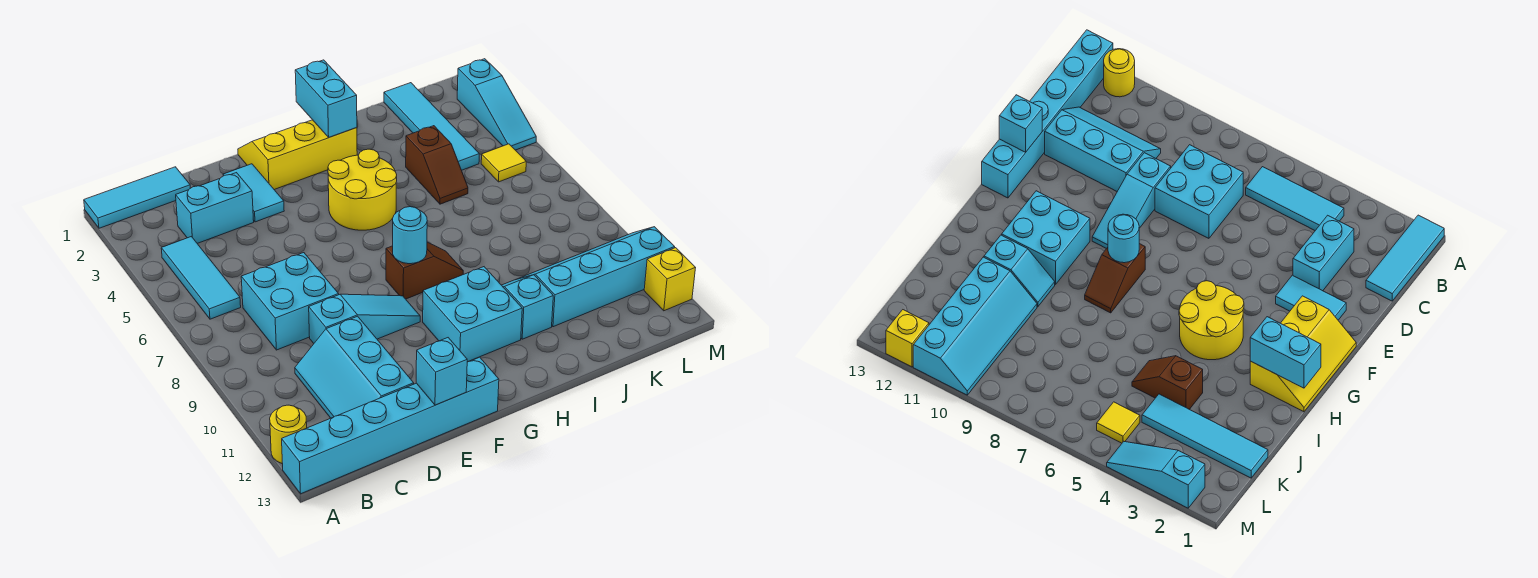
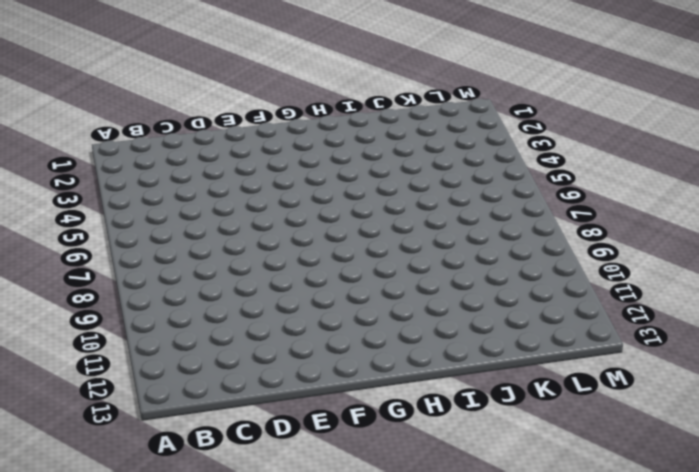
none -> cyan tile A1:C1 level 1
none -> yellow round brick A12 level 1
none -> cyan brick A13:F13 level 1

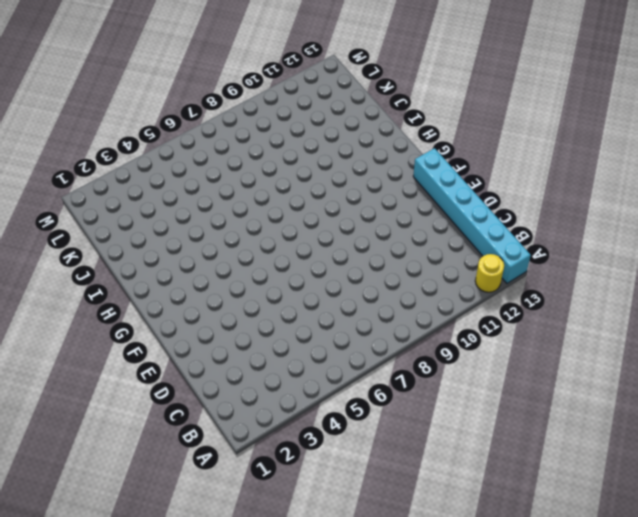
none -> cyan tile A1:C1 level 1
none -> cyan tile B4:B6 level 1
none -> cyan brick C3:D3 level 1

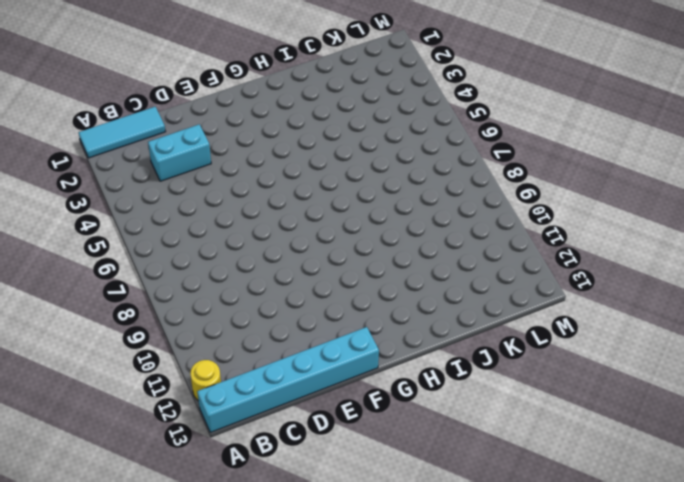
none -> cyan tile B4:B6 level 1
none -> cyan brick C7:D8 level 1
none -> cyan slope C10:D12 level 1 top D

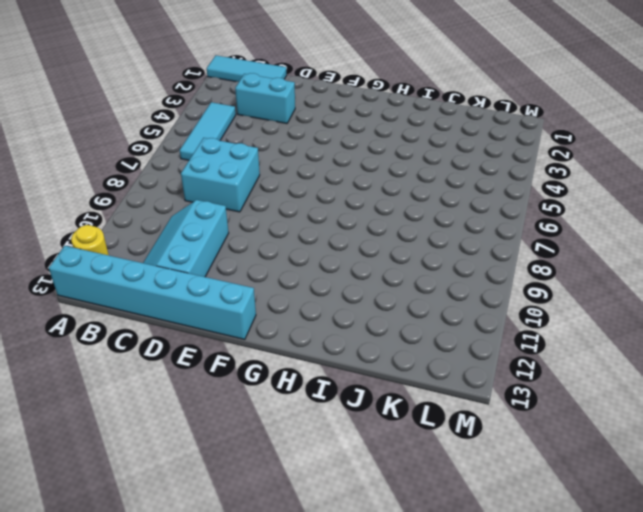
none -> cyan slope D9:F9 level 1 top D
none -> cyan tile E2:E3 level 1
none -> yellow slope F1:H2 level 1 top 2

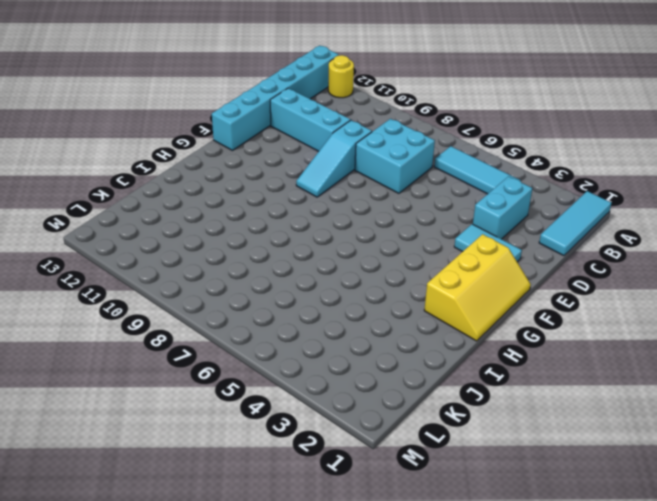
none -> yellow round brick G4:H5 level 1
none -> brown slope G8:H8 level 1 top G
none -> cyan brick G10:H11 level 1

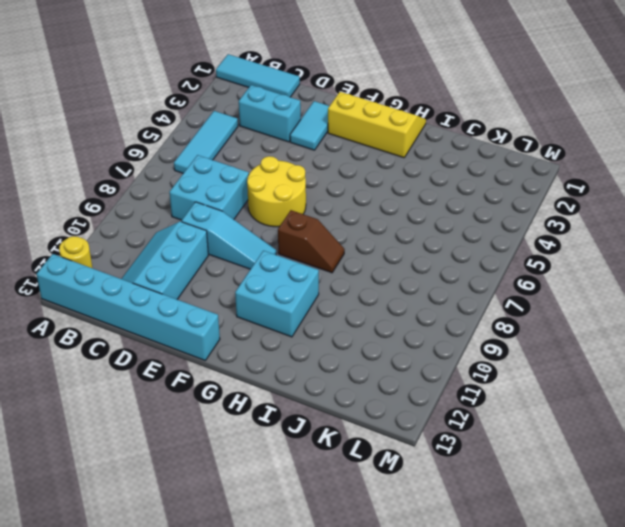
yellow round brick E6:F7 level 1 -> yellow round brick G4:H5 level 1
none -> cyan slope I10:I11 level 1 top 11
none -> brown slope J4:J5 level 1 top 4
none -> cyan slope J10:M11 level 1 top 11

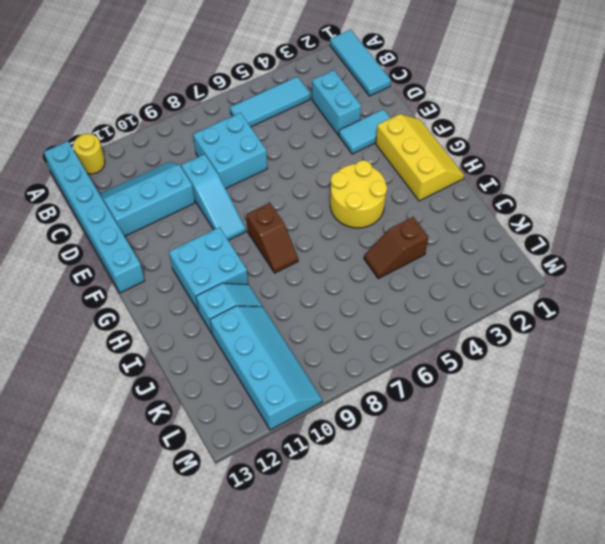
none -> cyan tile K1:K4 level 1
none -> yellow tile L5 level 1
none -> cyan slope M2:M4 level 1 top 2

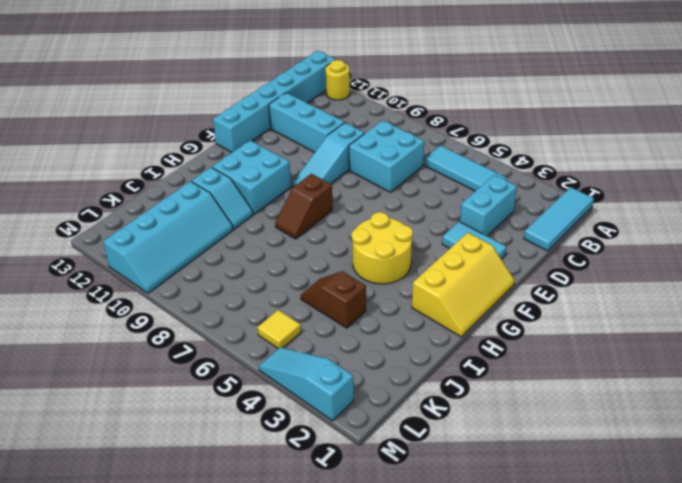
none -> cyan tile K1:K4 level 1
none -> yellow brick M12 level 1
none -> cyan brick E13 level 2

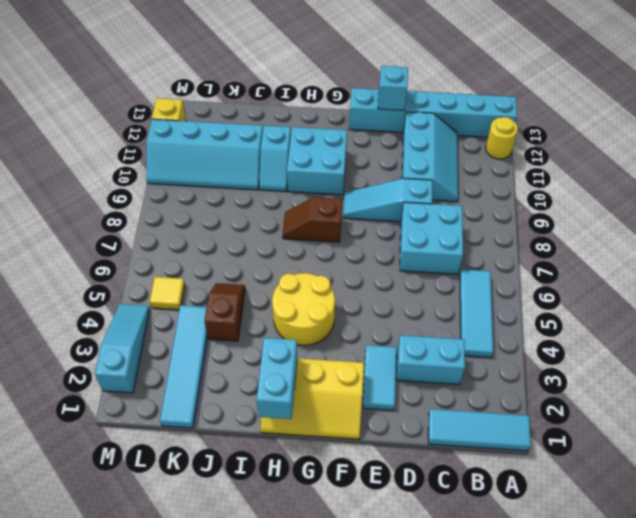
none -> cyan round brick G8 level 2

